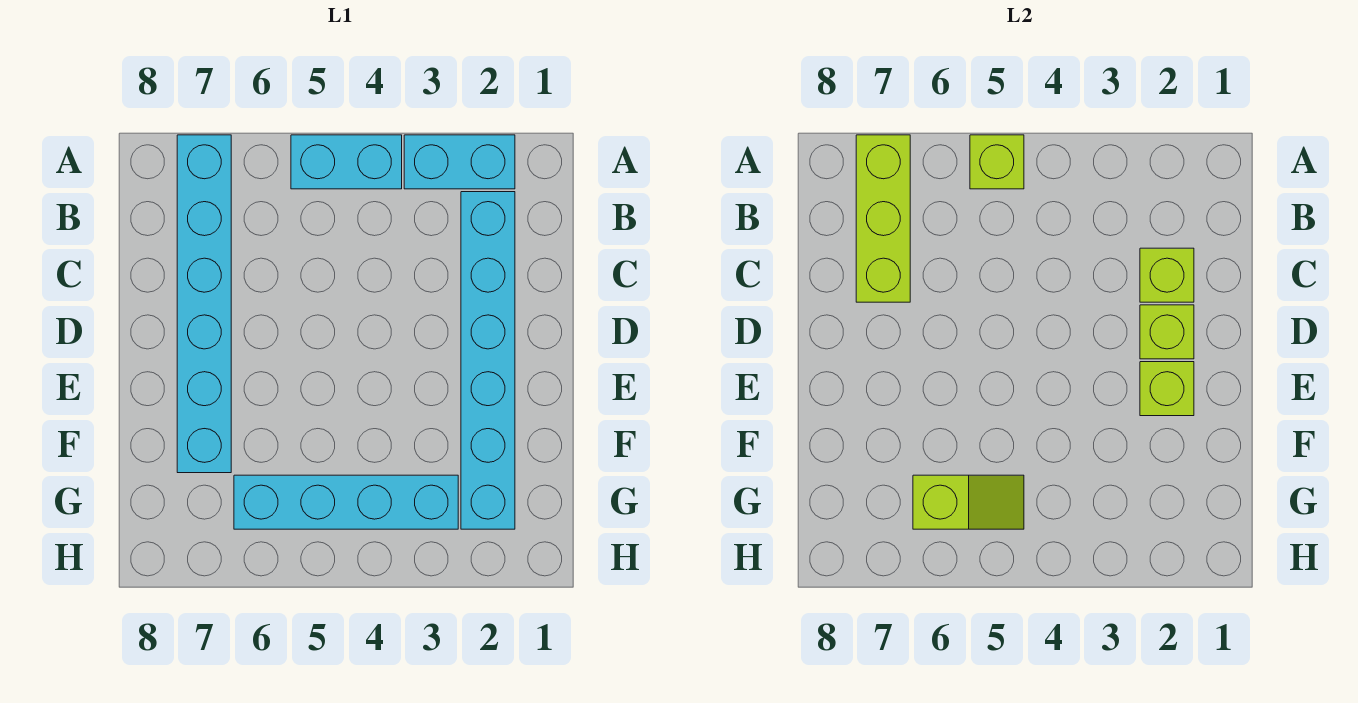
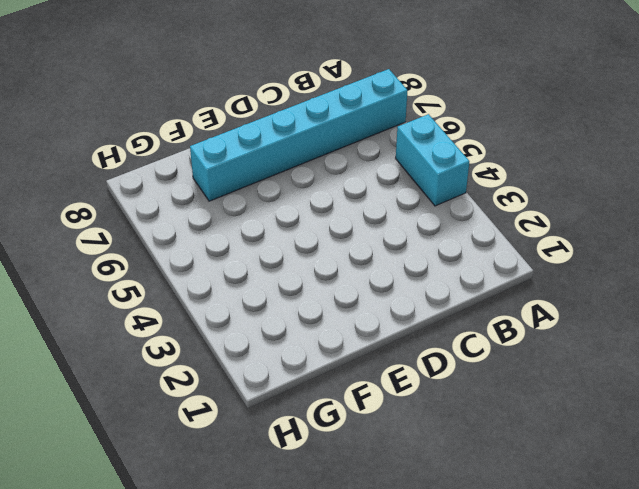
none -> cyan brick A2:A3 level 1
none -> cyan brick B2:G2 level 1

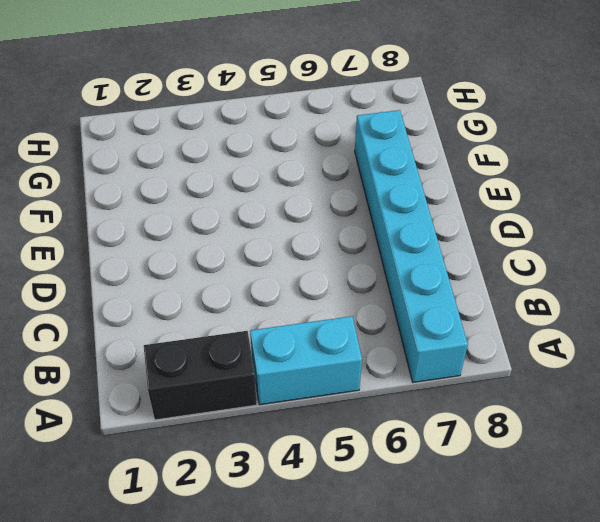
black brick A2:A3 level 1 -> cyan brick A2:A3 level 1
none -> cyan brick B2:G2 level 1
none -> cyan brick G3:G6 level 1

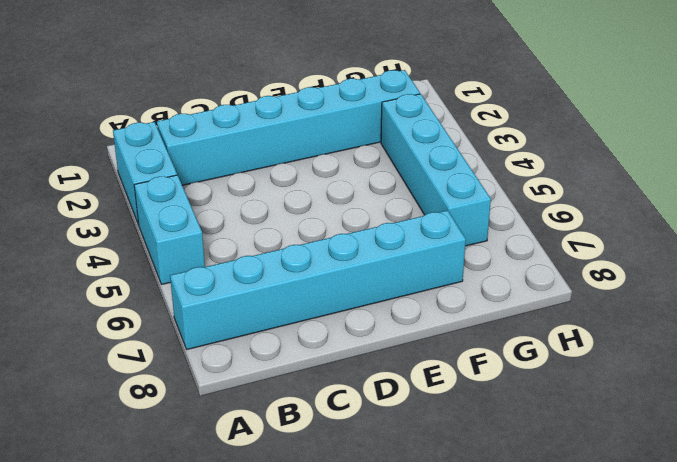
none -> lime brick A5 level 2
none -> lime brick A7:C7 level 2

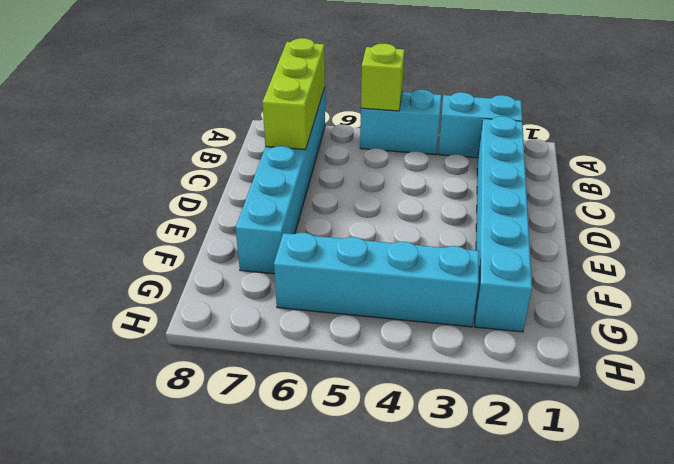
none -> lime brick C2 level 2
none -> lime brick D2 level 2

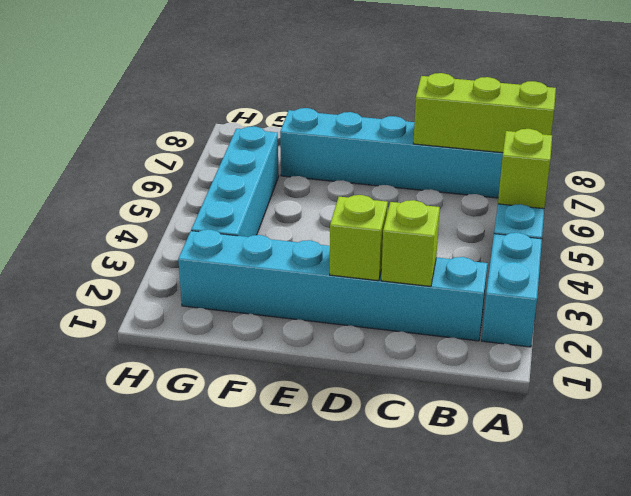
none -> lime brick E2 level 2
none -> lime slope G5:G6 level 2 top 6

